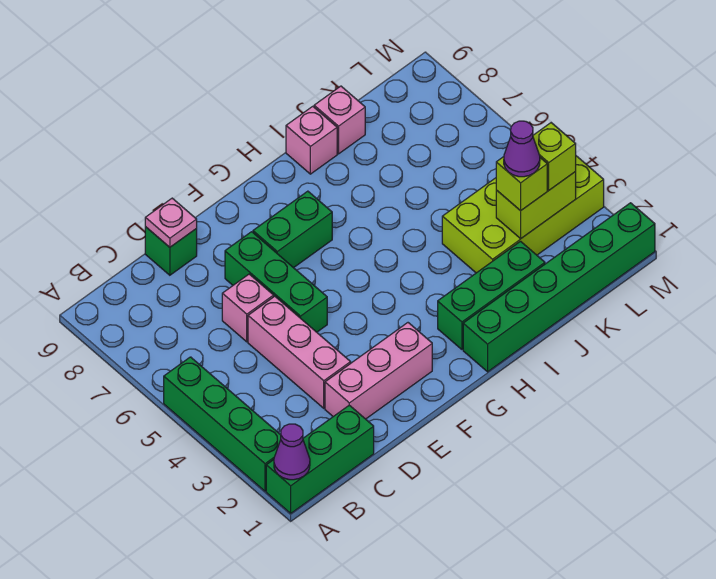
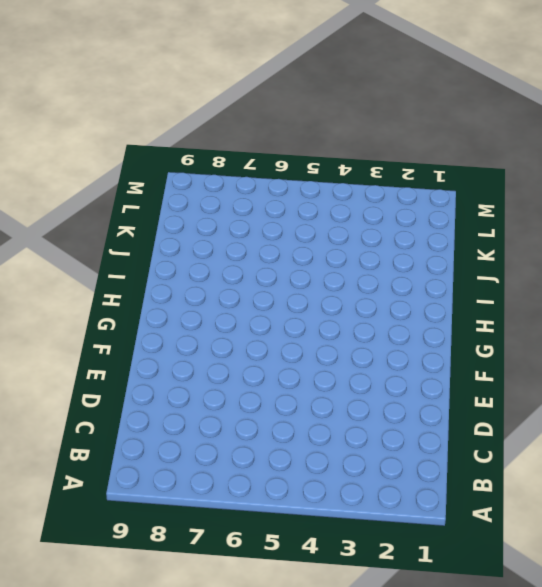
none -> green brick A1:C1 level 1
none -> green brick A2:A5 level 1
none -> pink brick D2:F2 level 1

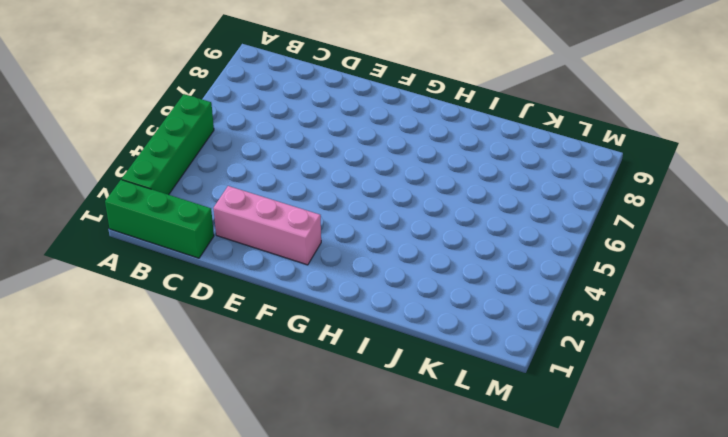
none -> pink brick D3:D5 level 1
none -> pink brick D6 level 1
none -> green brick D9 level 1

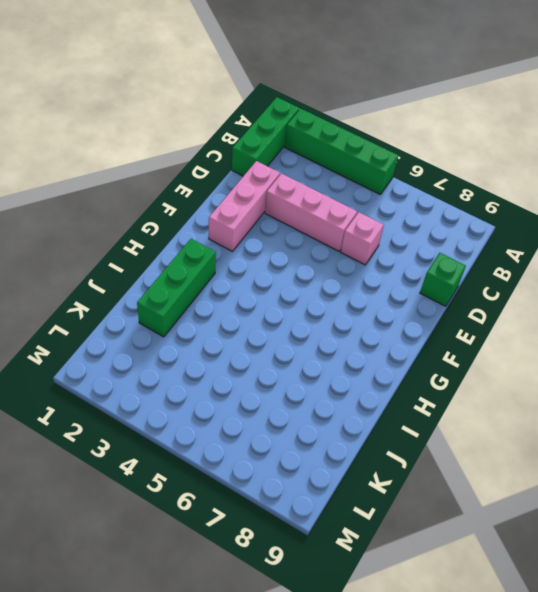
none -> green brick E5:E7 level 1
none -> green brick F7:G7 level 1
none -> green brick H1:M1 level 1

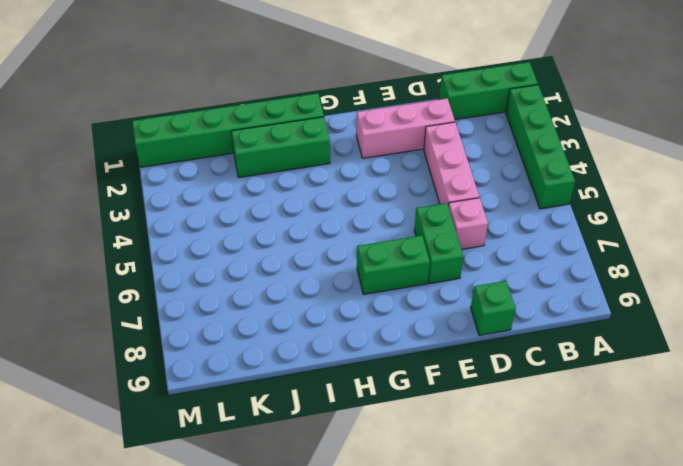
green brick E6:E7 level 1 -> green brick E5:E7 level 1
none -> pink brick I9 level 1
none -> lime brick J3:M4 level 1
none -> pink brick J9 level 1

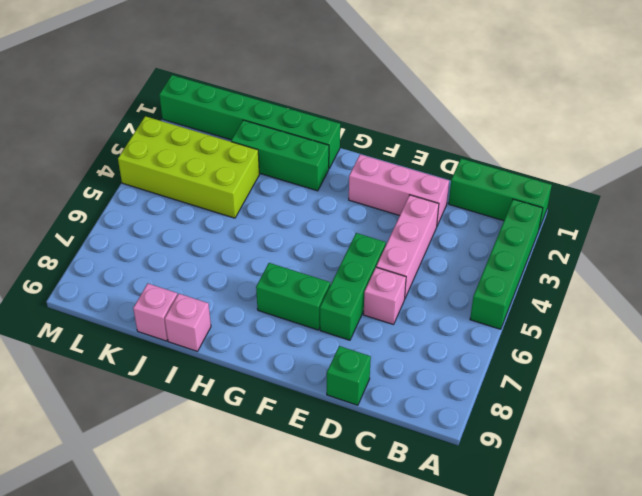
none -> purple cone A1 level 2
none -> pink plate D9 level 2
none -> lime brick K3:L3 level 2

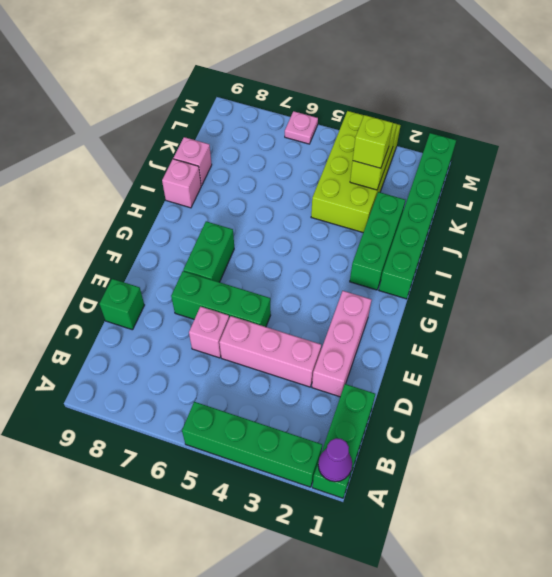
pink plate M6 level 1 -> pink plate D9 level 2
none -> lime brick L3 level 3
none -> purple cone K3 level 4

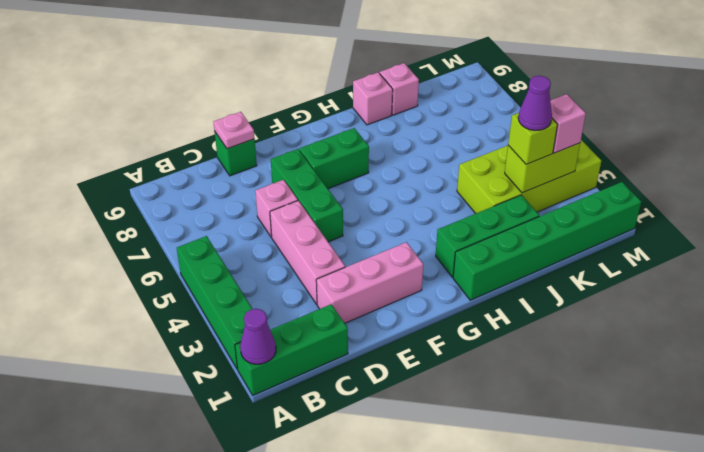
pink brick L3 level 3 -> lime brick L3 level 3

